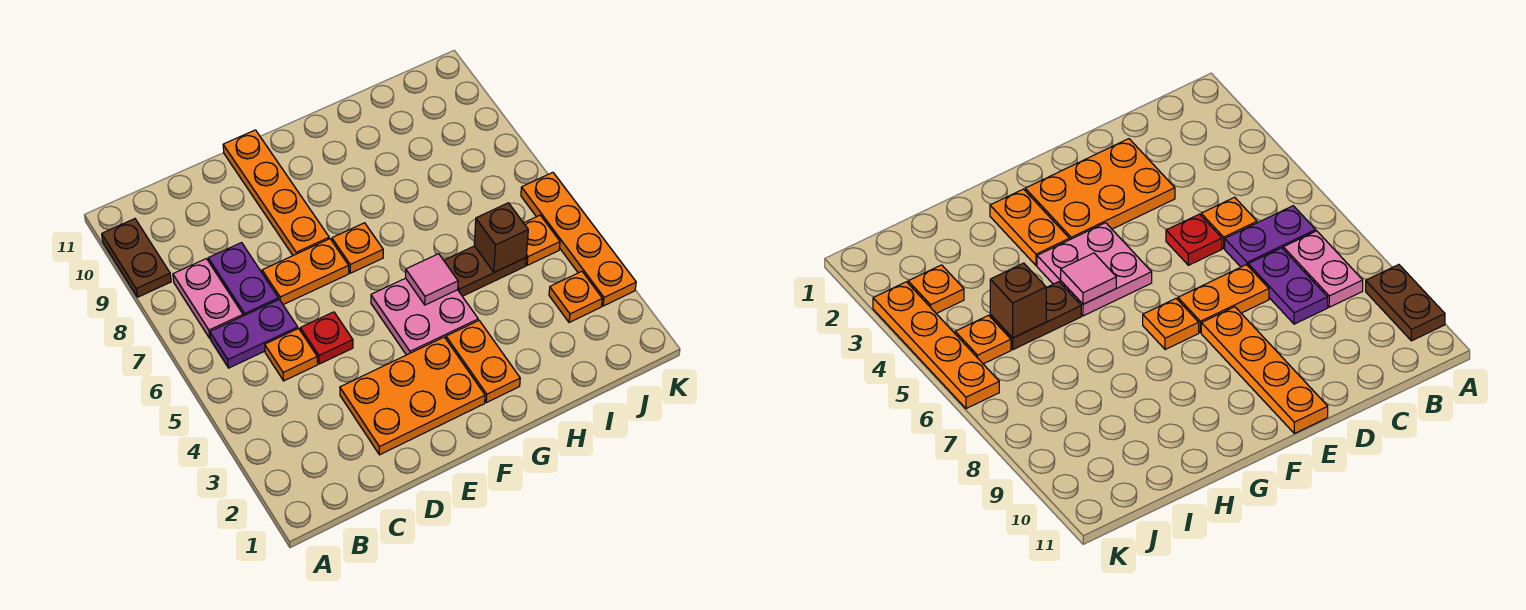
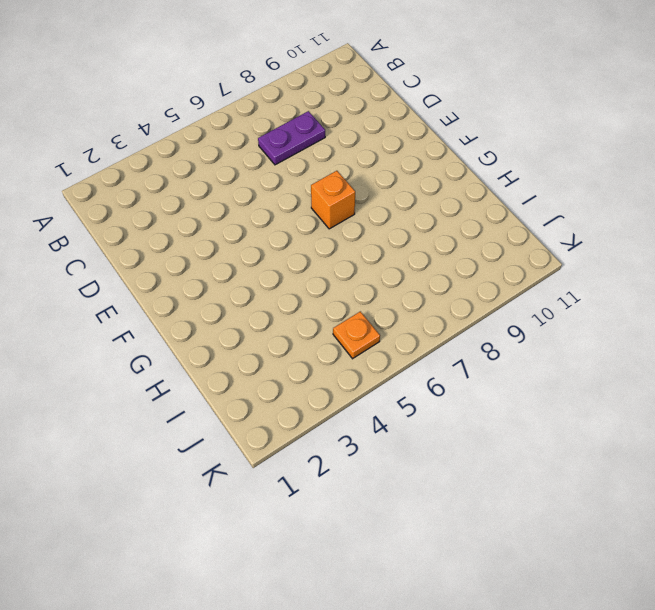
orange brick F7 level 1 -> orange plate F7 level 1
none -> brown plate A9:A10 level 1
none -> purple plate B6:C6 level 1
none -> pink plate B7:B8 level 1

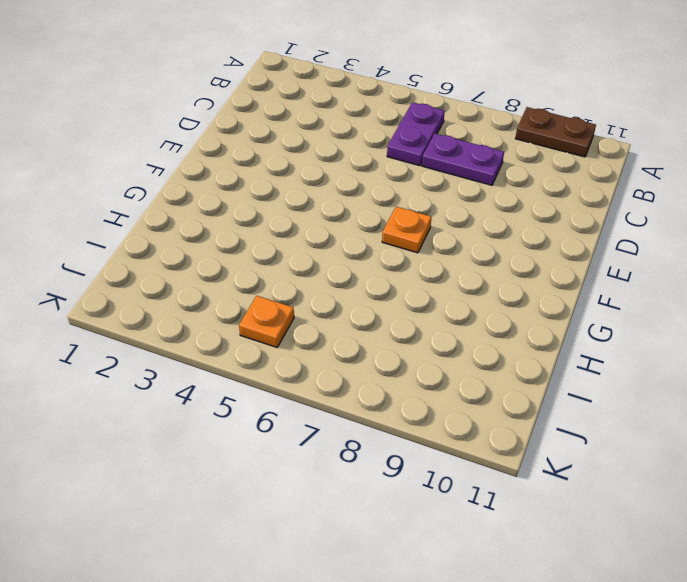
none -> pink plate B7:B8 level 1
none -> orange plate C5 level 1
none -> orange plate D2:F3 level 1

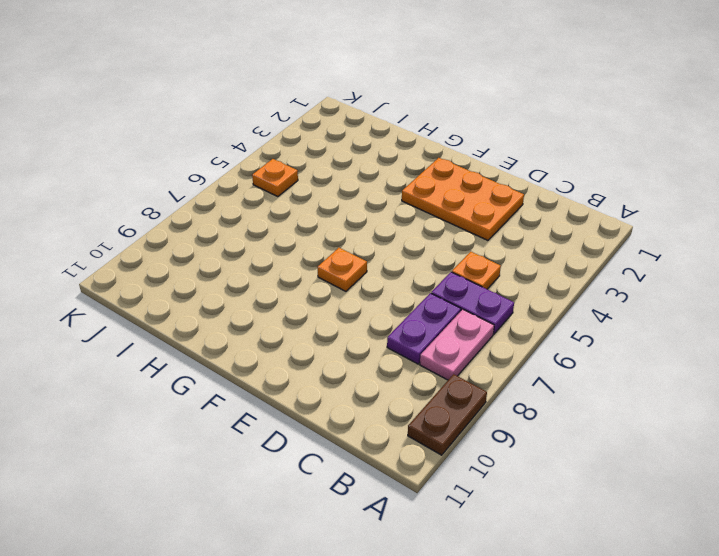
none -> red plate D5 level 1
none -> orange plate D7:E7 level 1
none -> orange plate E8:E11 level 1

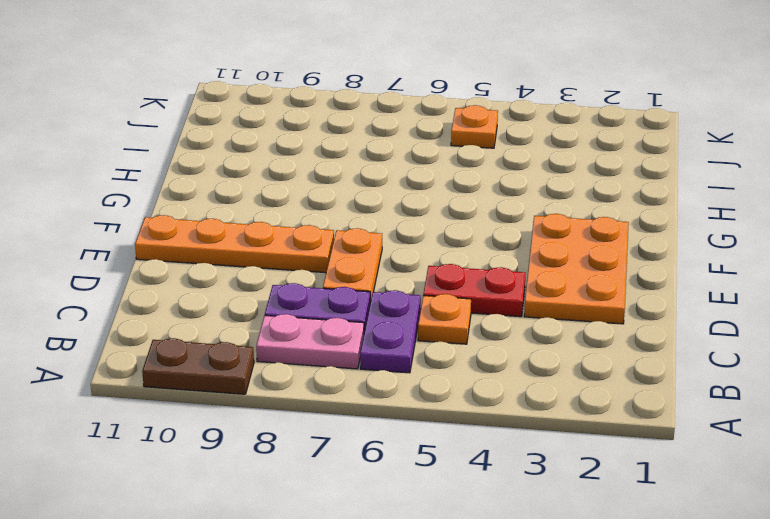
red plate D4:D5 level 1 -> red plate D5 level 1
none -> pink plate F4:G5 level 1
none -> orange plate F7 level 1
none -> orange plate G2:G3 level 1

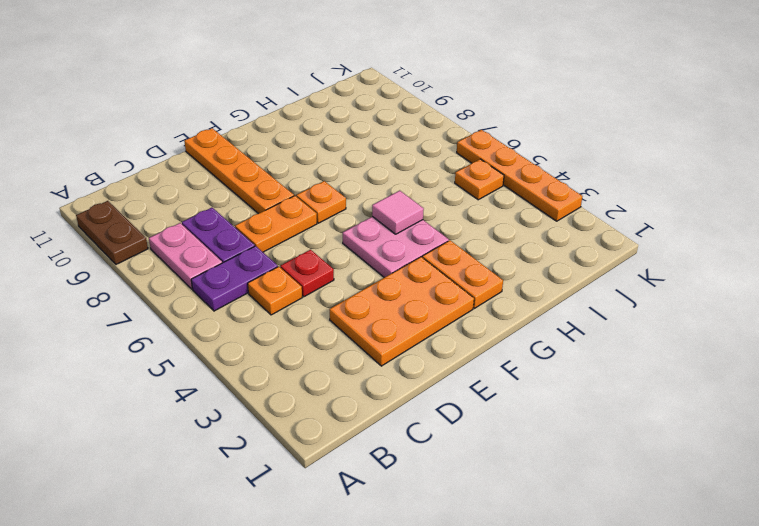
none -> brown plate H5:I5 level 1
none -> orange plate J3 level 1
none -> brown brick I5 level 2

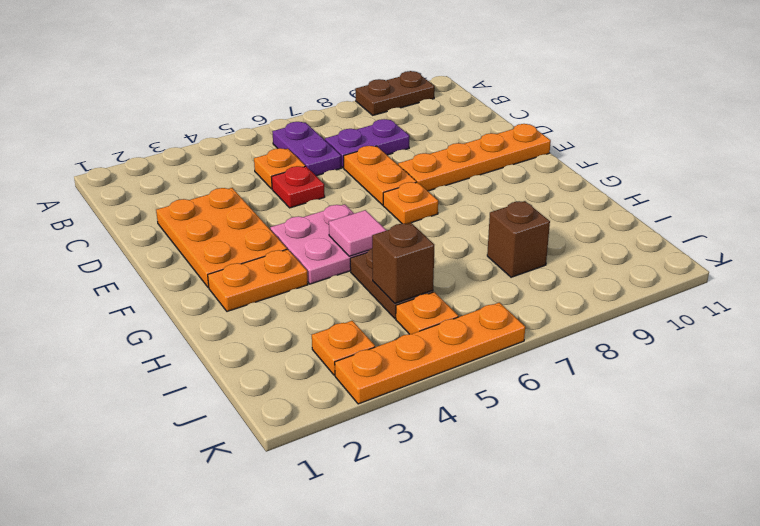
brown brick I8 level 1 -> none
none -> pink plate B7:B8 level 1

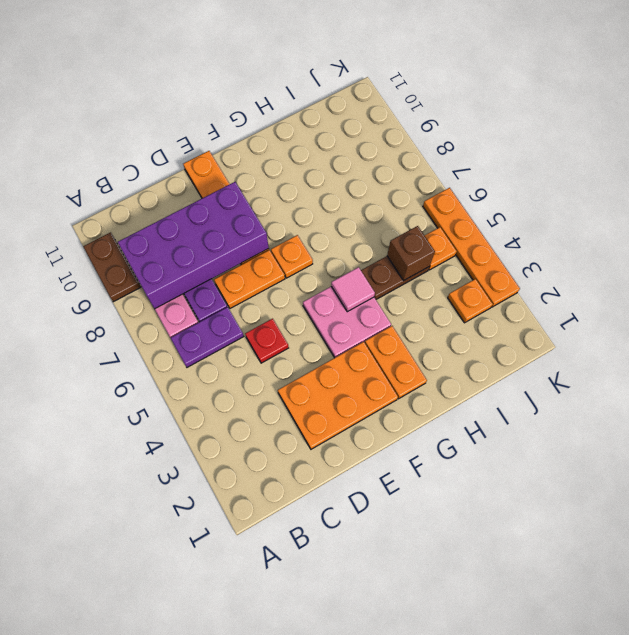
purple brick B8:E9 level 2 -> none
none -> orange plate C5 level 1

